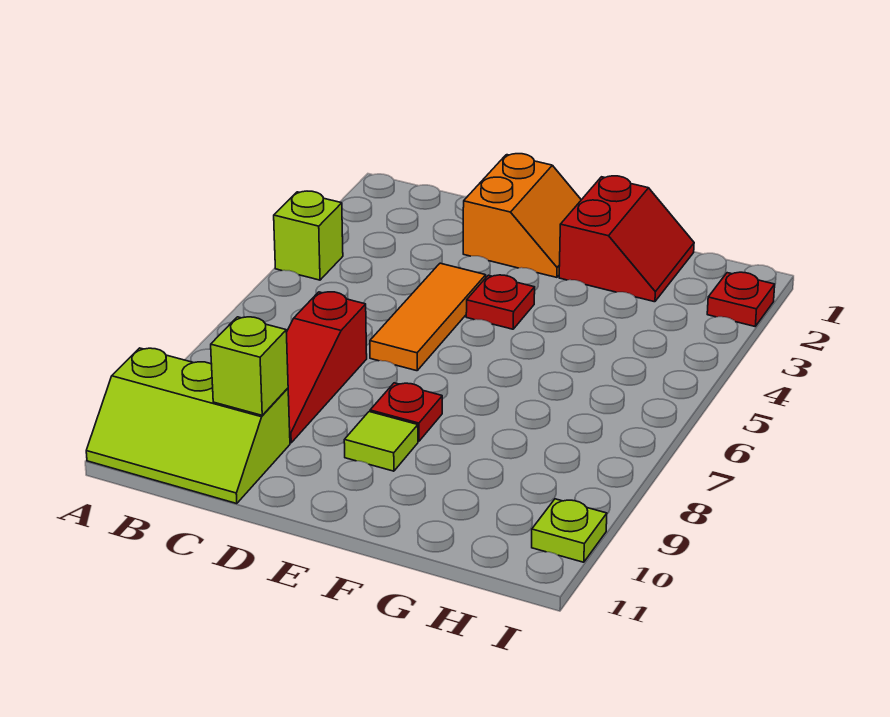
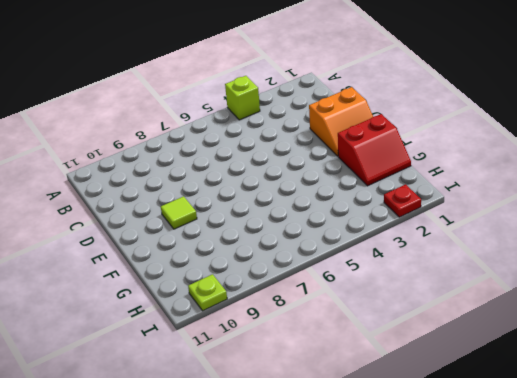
none -> lime slope A10:C11 level 1 top 10
none -> red slope C7:C9 level 1 top 7
none -> orange tile D4:D6 level 1

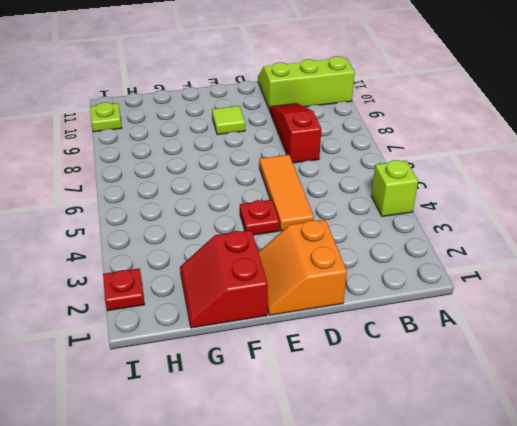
none -> red plate E8 level 1
none -> lime brick C10 level 2

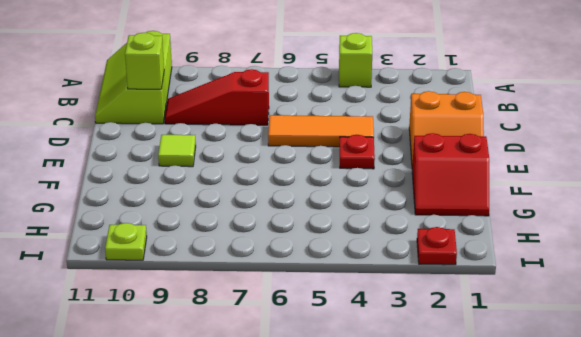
none -> red plate E8 level 1

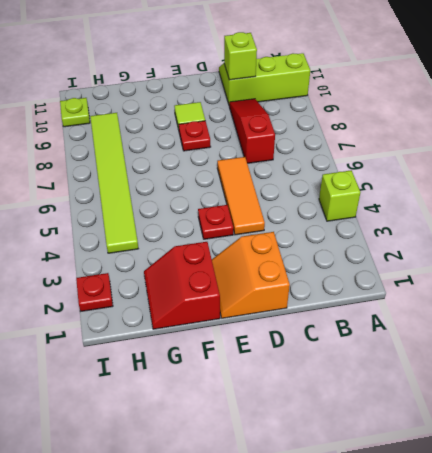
lime tile H4:H9 level 1 -> none

